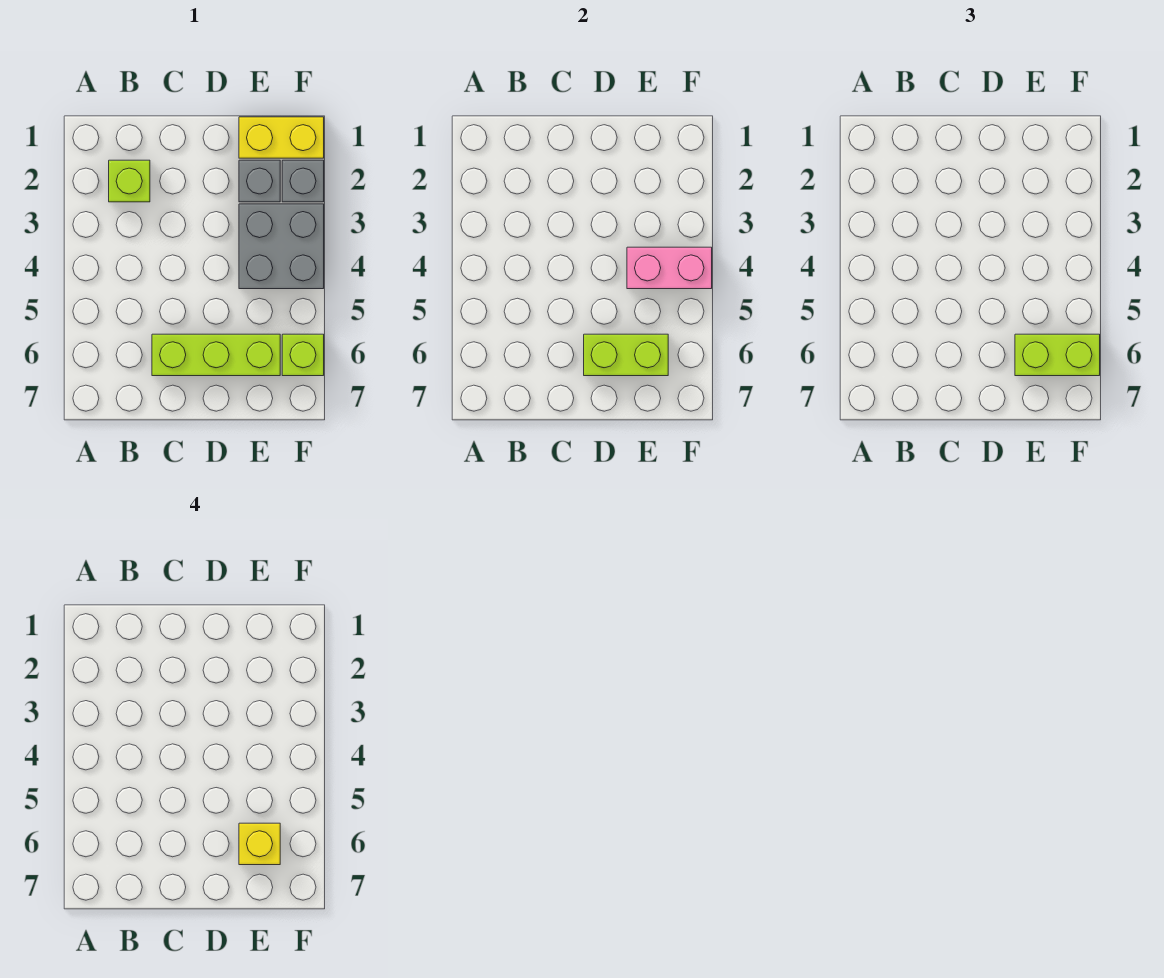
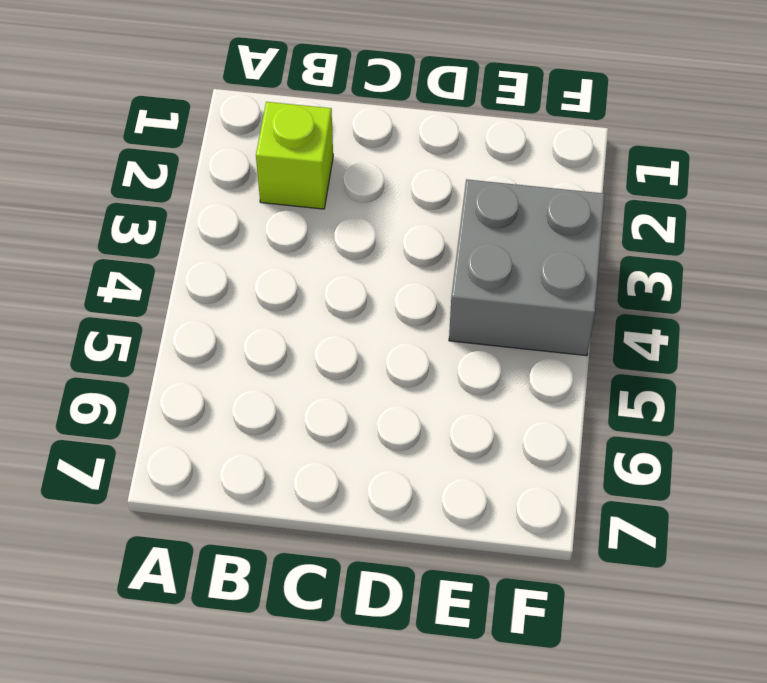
none -> lime brick C6:E6 level 1
none -> yellow brick E1:F1 level 1

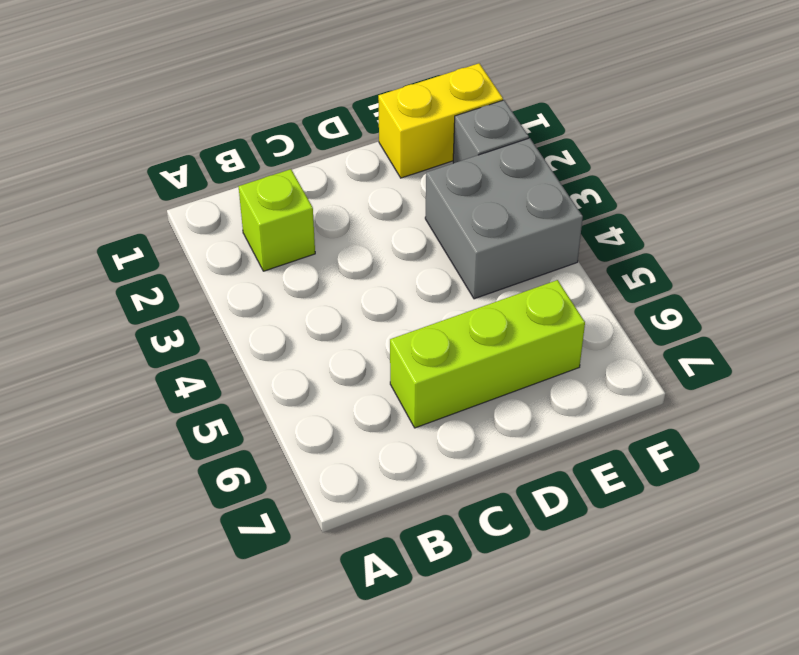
none -> grey brick E2 level 1
none -> lime brick F6 level 1

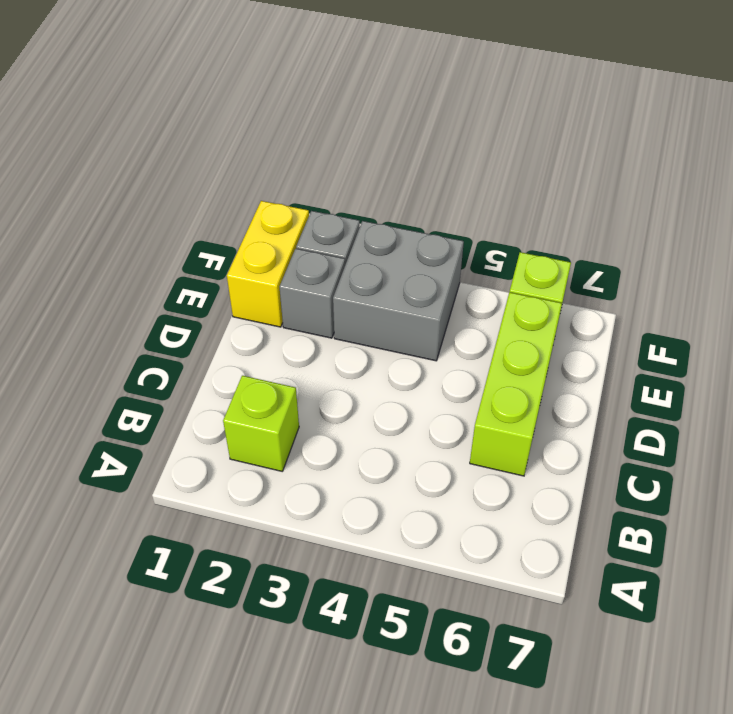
none -> lime brick D6:E6 level 2
none -> pink brick E4:F4 level 2

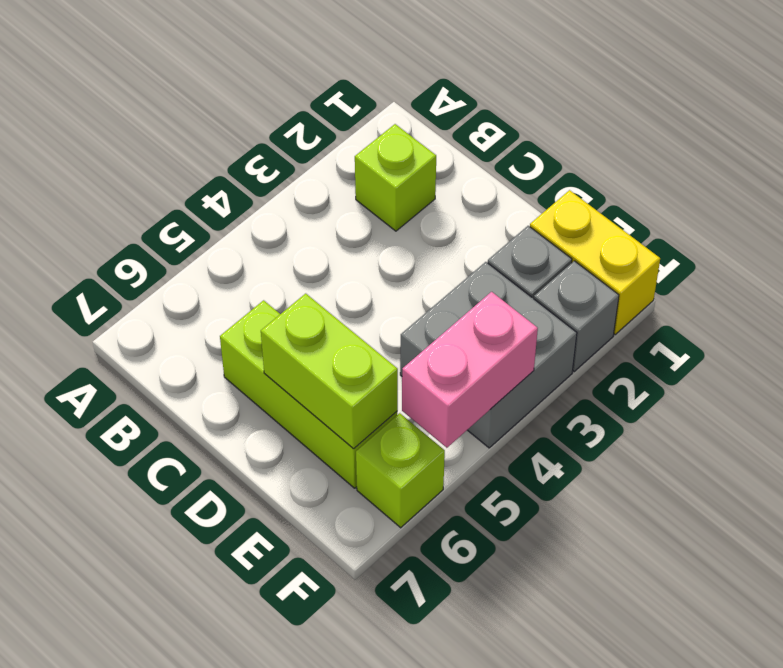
pink brick F4:F5 level 2 -> pink brick E4:F4 level 2
none -> lime brick E6:F6 level 3
none -> yellow brick E6 level 4

